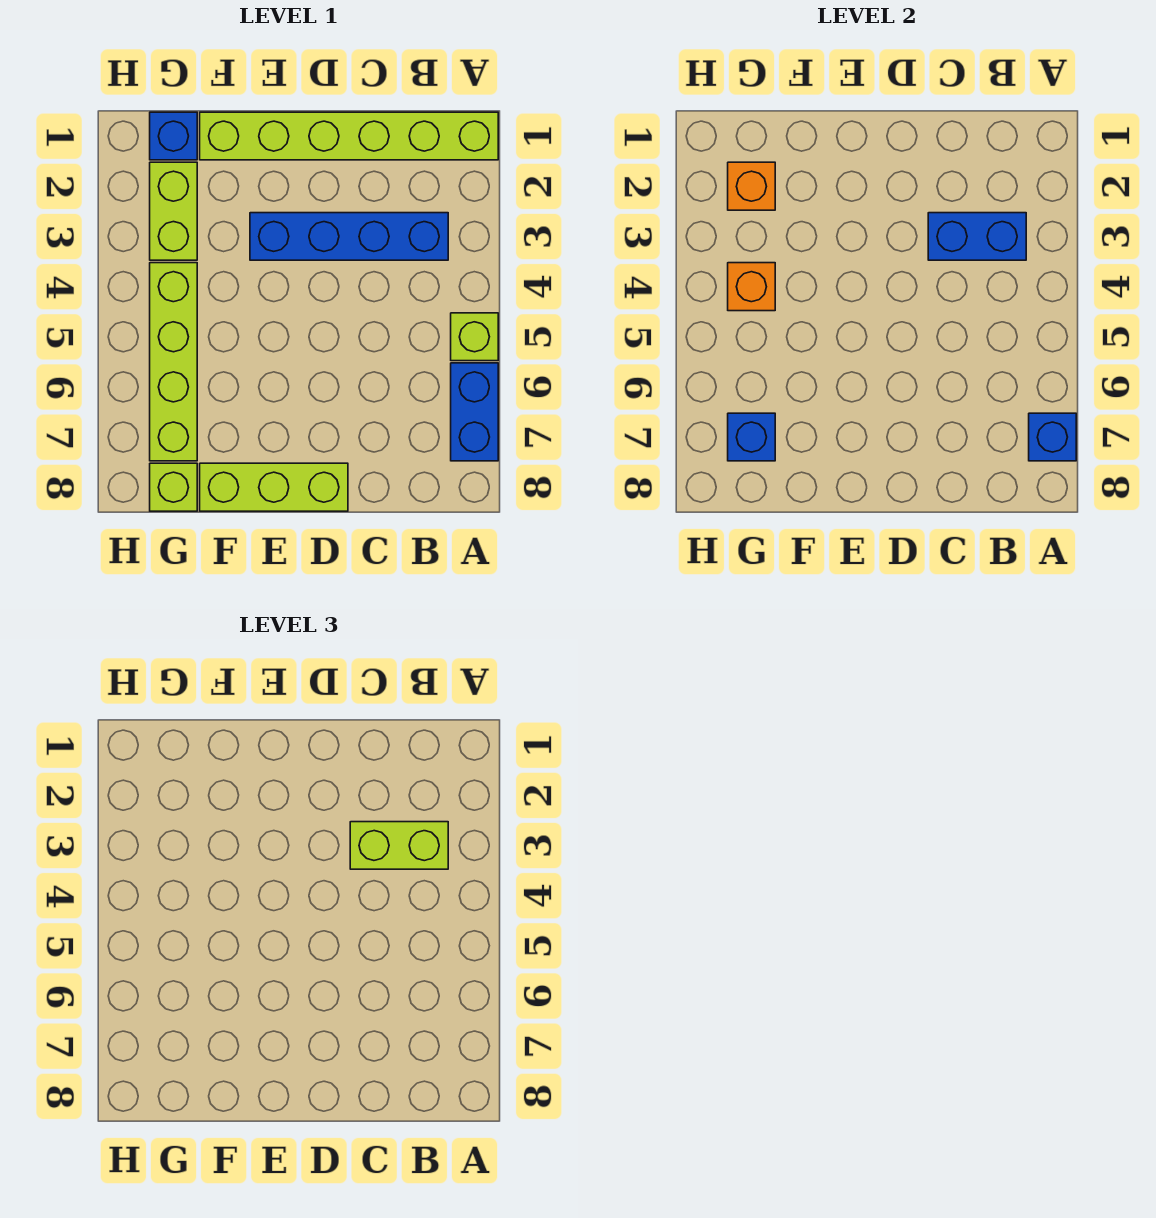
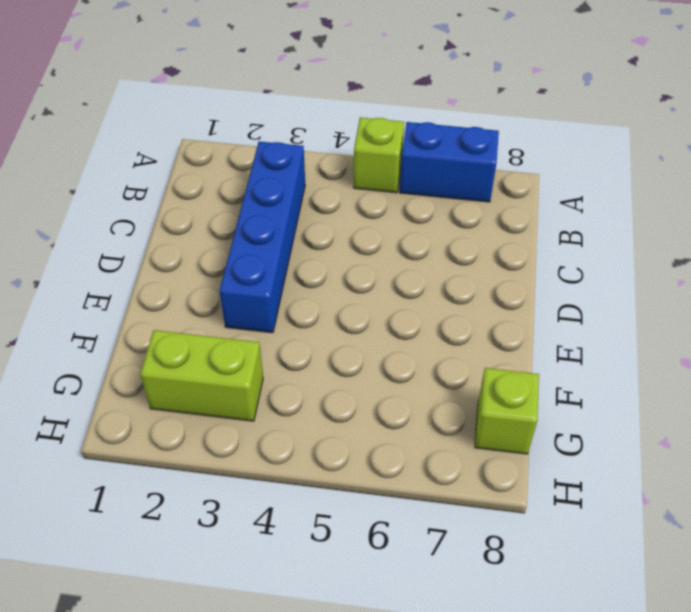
none -> lime brick A1:F1 level 1
none -> lime brick D8:F8 level 1
none -> blue brick G1 level 1

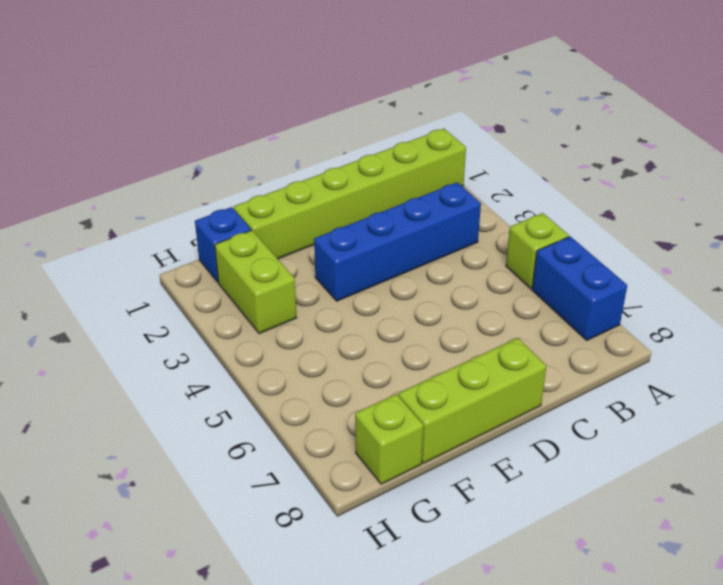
none -> lime brick G4:G7 level 1
none -> blue brick A7 level 2
none -> blue brick B3:C3 level 2

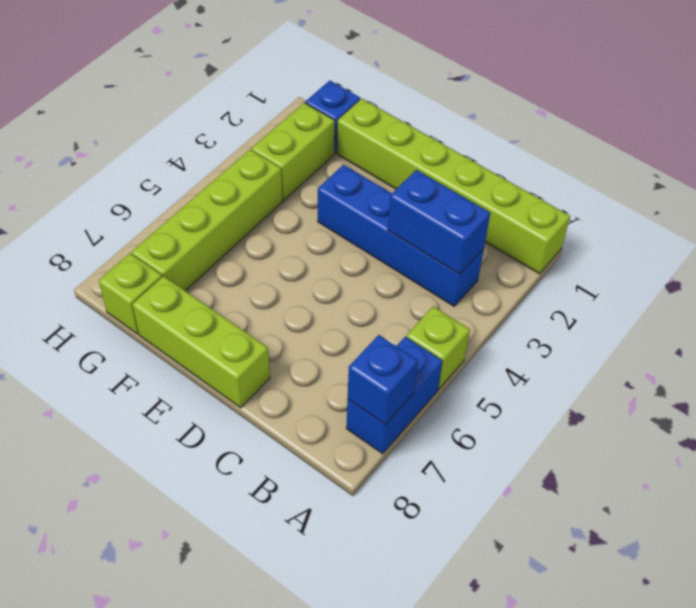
none -> orange brick G2 level 2
none -> orange brick G4 level 2
none -> blue brick G7 level 2

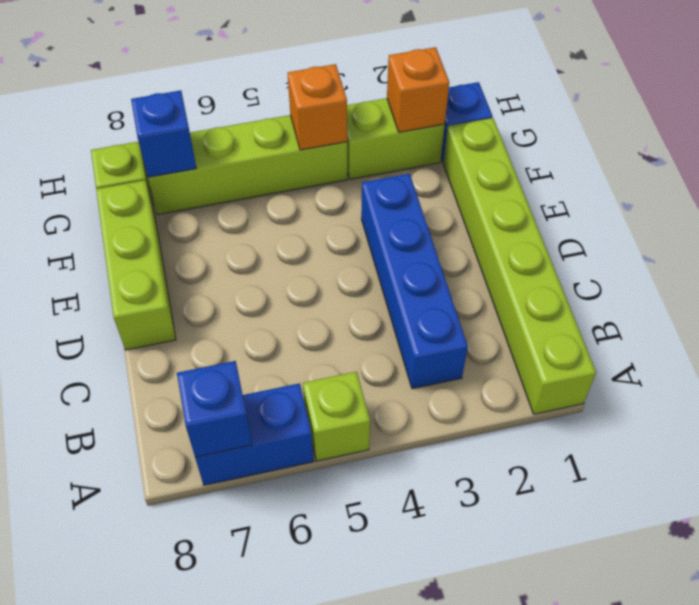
none -> blue brick B3:C3 level 2
none -> lime brick B3:C3 level 3

